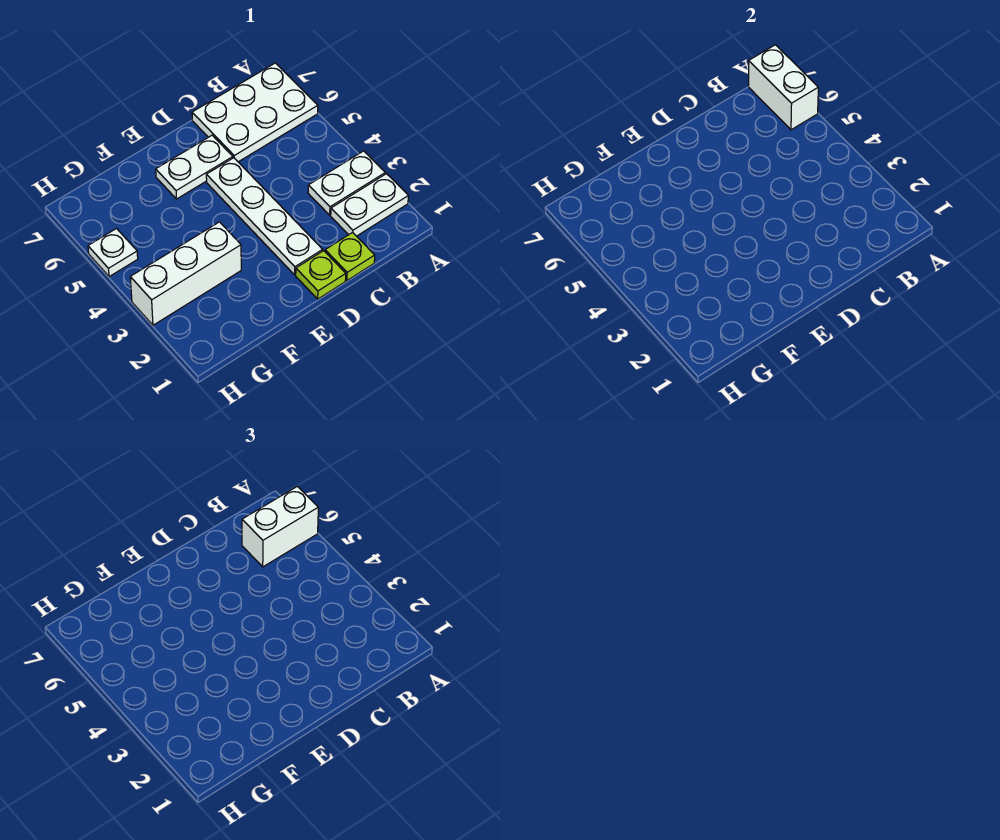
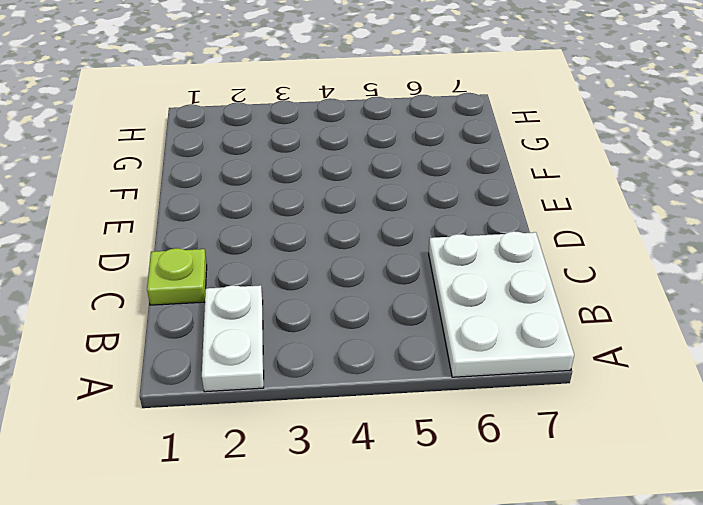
none -> white plate A3:B3 level 1
none -> lime plate D1 level 1

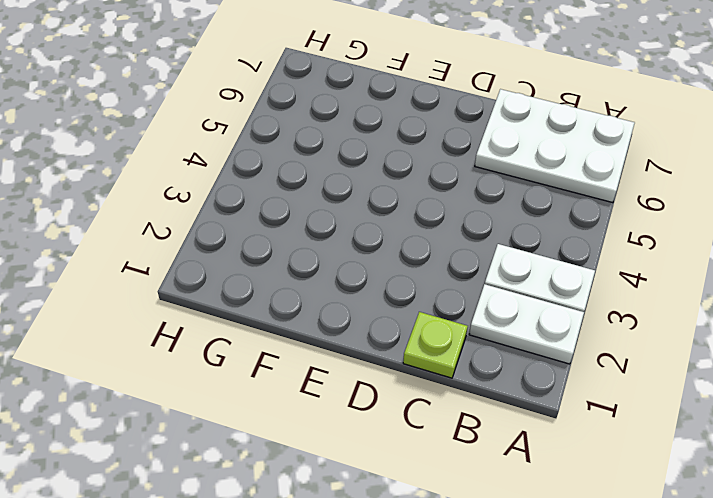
none -> lime plate D1 level 1
none -> white plate D2:D5 level 1

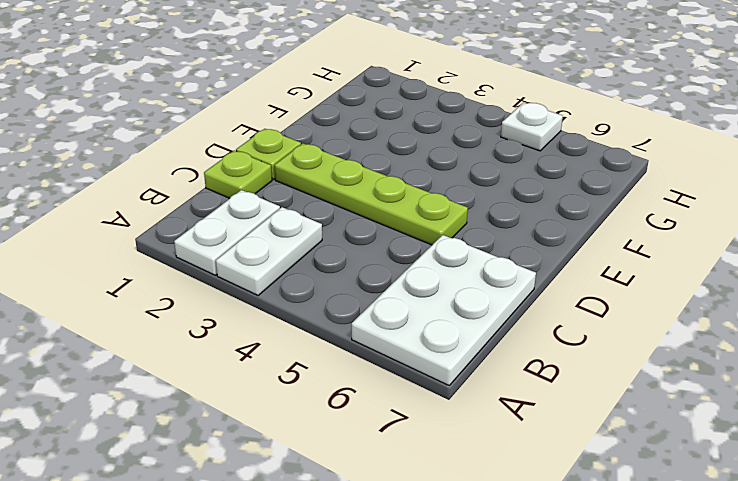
lime plate D2:D5 level 1 -> white plate D2:D5 level 1
none -> white plate D6:E6 level 1
none -> white brick F3:H3 level 1

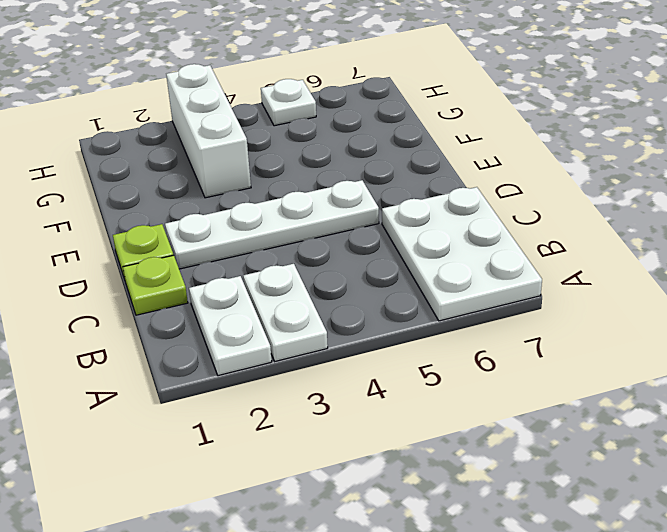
none -> white plate D6:E6 level 1
none -> white brick A6:A7 level 2

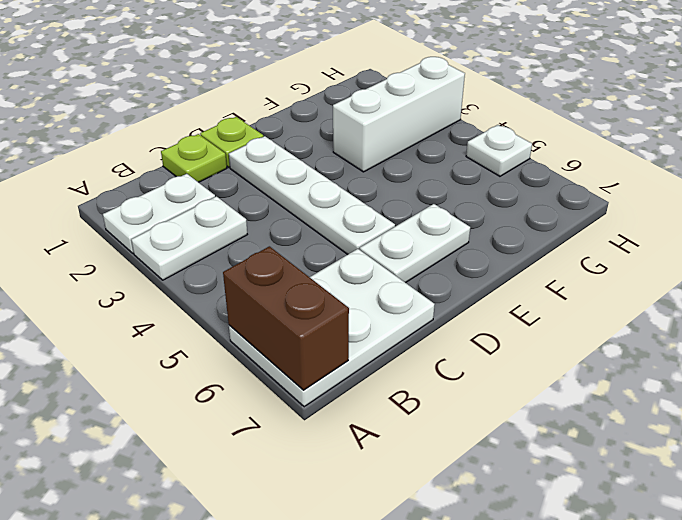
brown brick A6:A7 level 2 -> white brick A6:A7 level 2
none -> white brick A6:B6 level 3

